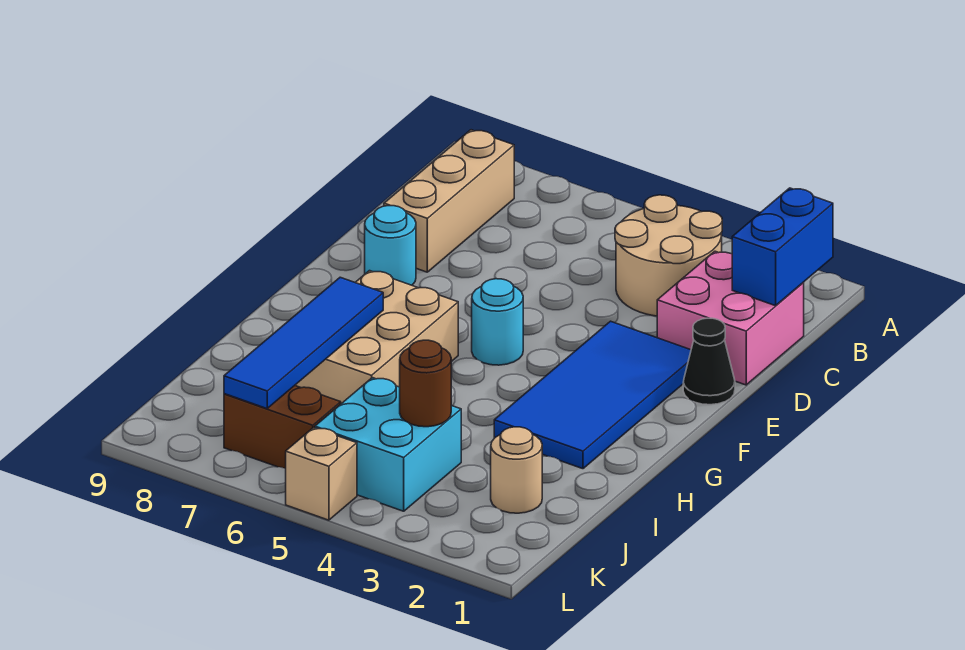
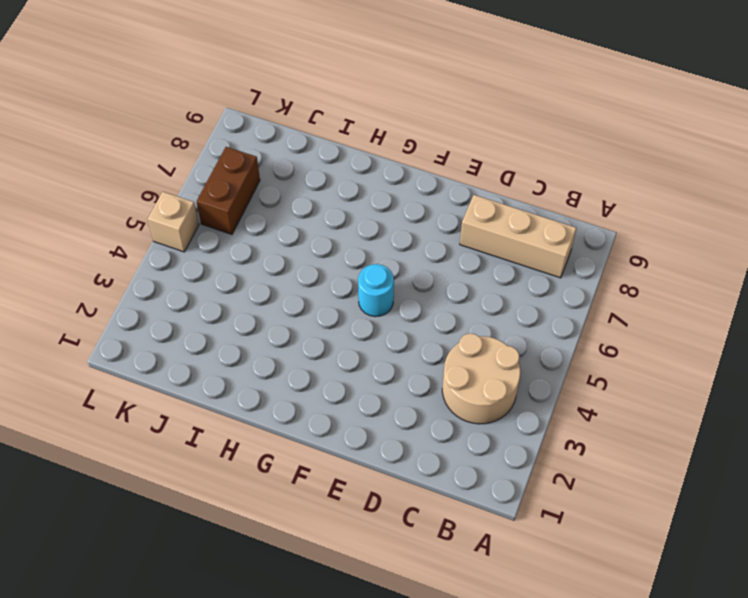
none -> pink brick C1:D2 level 1
none -> black cone E1 level 1
none -> blue tile E2:H3 level 1

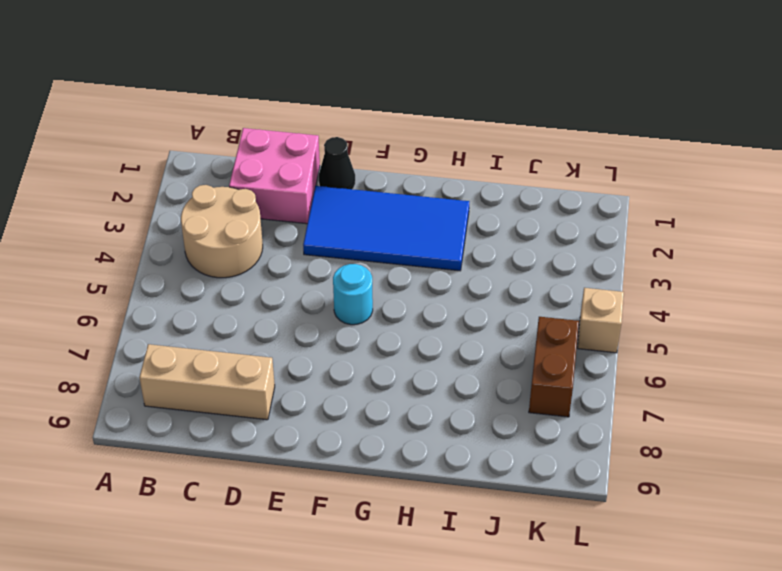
none -> cyan round brick E8 level 1
none -> tan brick G6:I7 level 1
none -> tan round brick J2 level 1

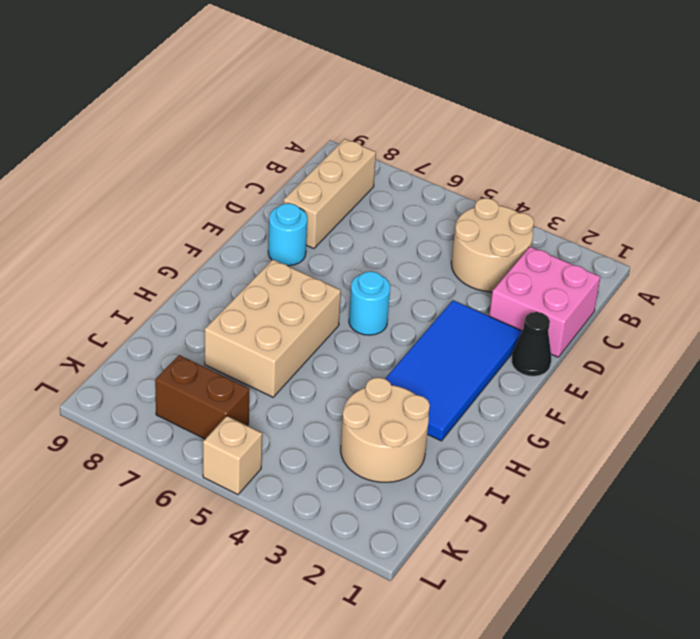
tan round brick I2:J3 level 1 -> tan round brick J2 level 1
none -> cyan brick J4:K5 level 1
none -> blue brick B1:C1 level 2
none -> blue tile H7:K7 level 2

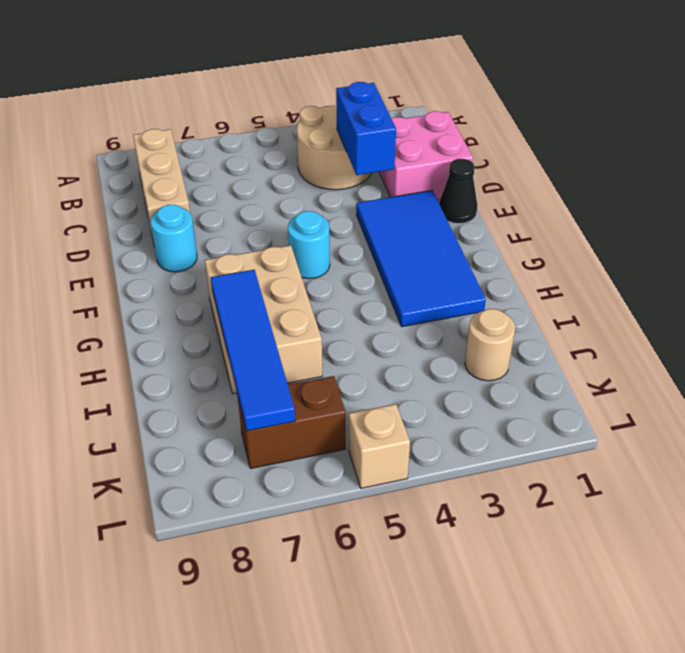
blue brick C3:D3 level 2 -> blue brick B1:C1 level 2
none -> cyan brick J4:K5 level 1
none -> brown round brick J4 level 2

